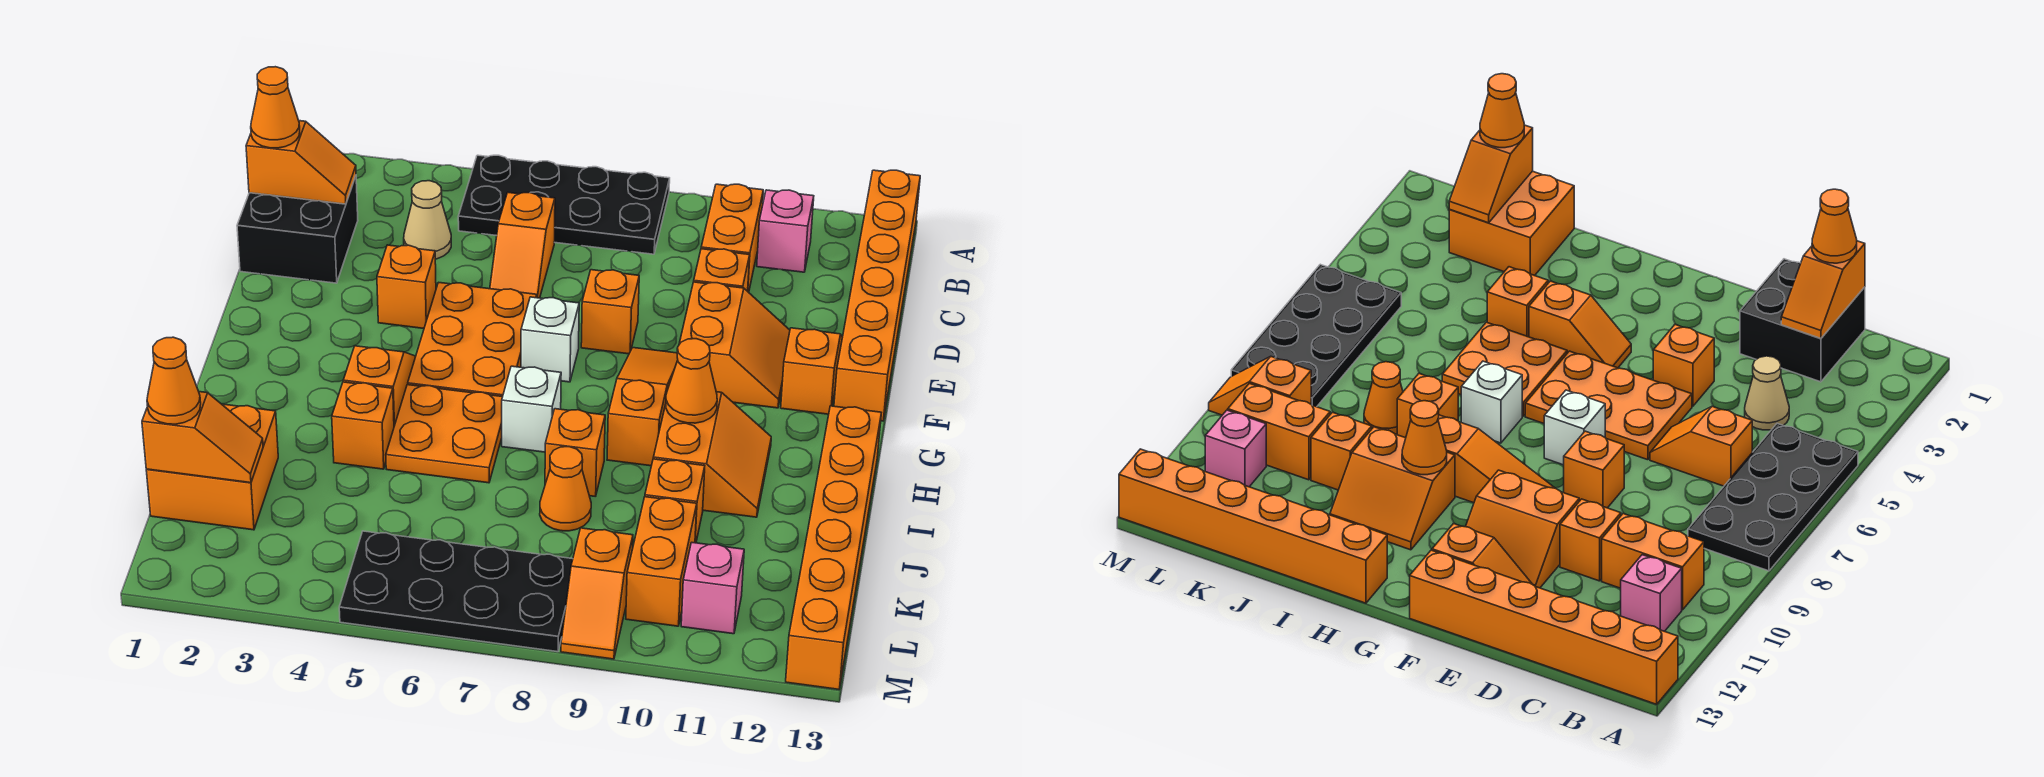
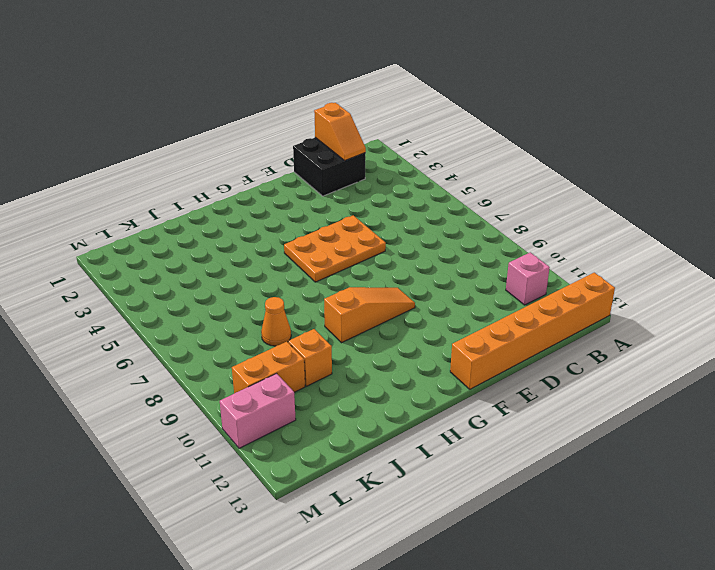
pink brick L11:M11 level 1 -> pink brick L11 level 1
none -> black plate A5:B8 level 1
none -> orange brick B10:C10 level 1
none -> tan cone C4 level 1
none -> orange slope C6:D6 level 1 top C

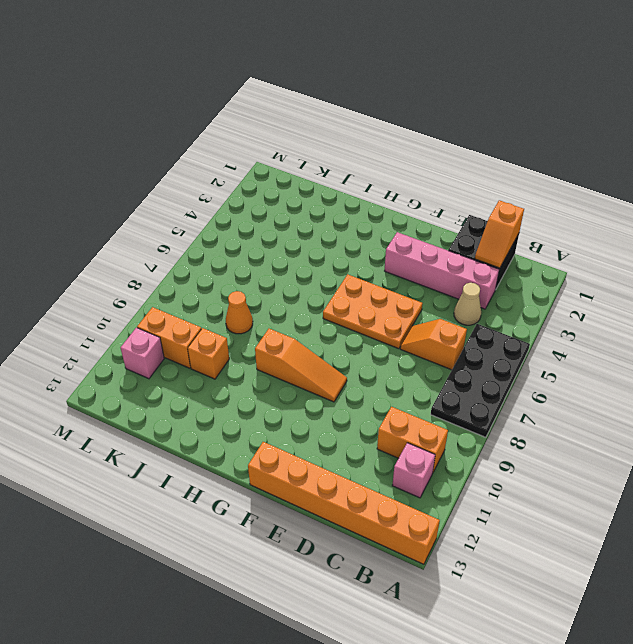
pink brick C3:F3 level 1 -> none
none -> orange brick D10 level 1
none -> orange brick E4 level 1
none -> orange brick E8 level 1
none -> orange slope E10:F11 level 1 top 10

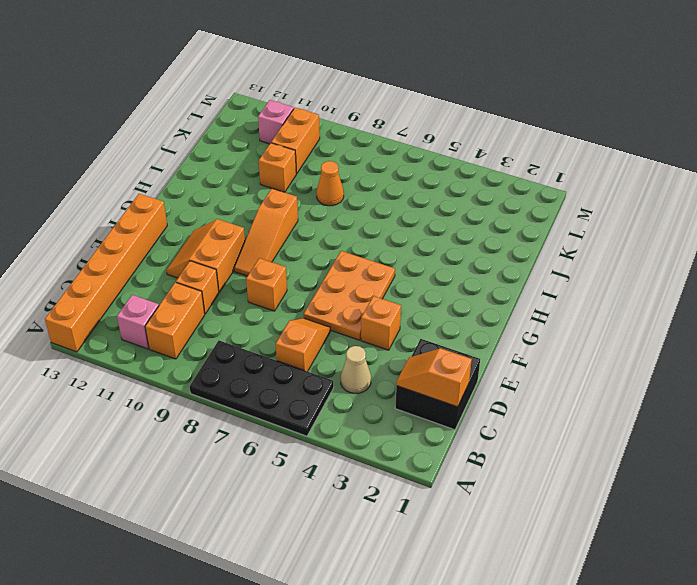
none -> orange slope E12:F12 level 1 top F
none -> white brick F7 level 1
none -> orange slope G4:H4 level 1 top H
none -> orange plate H5:I6 level 1

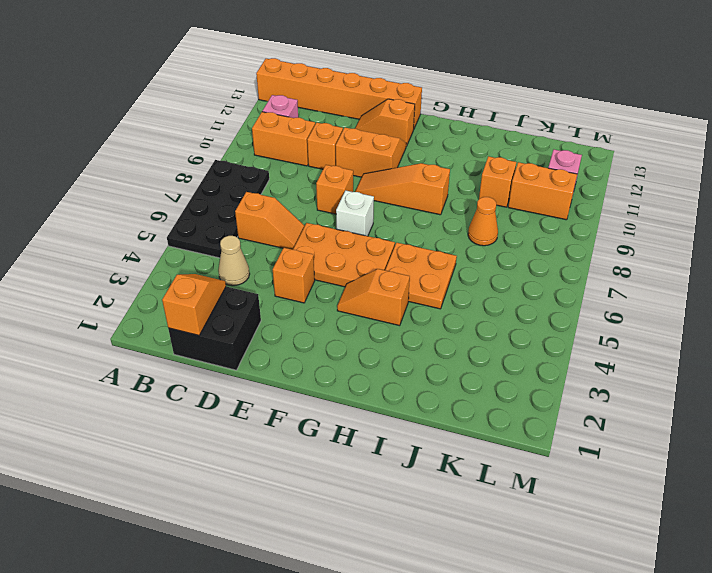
none -> white brick H7 level 1
none -> orange slope H10:I11 level 1 top 10
none -> orange brick H13:M13 level 1
none -> orange brick I4 level 1

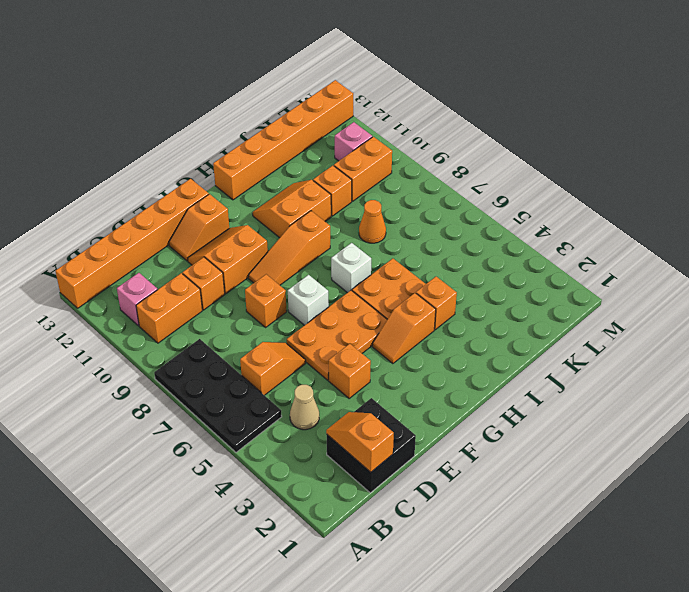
none -> orange brick I8 level 1
none -> orange brick J1:K2 level 1
none -> black plate L5:M8 level 1
none -> orange slope L9:M9 level 1 top L

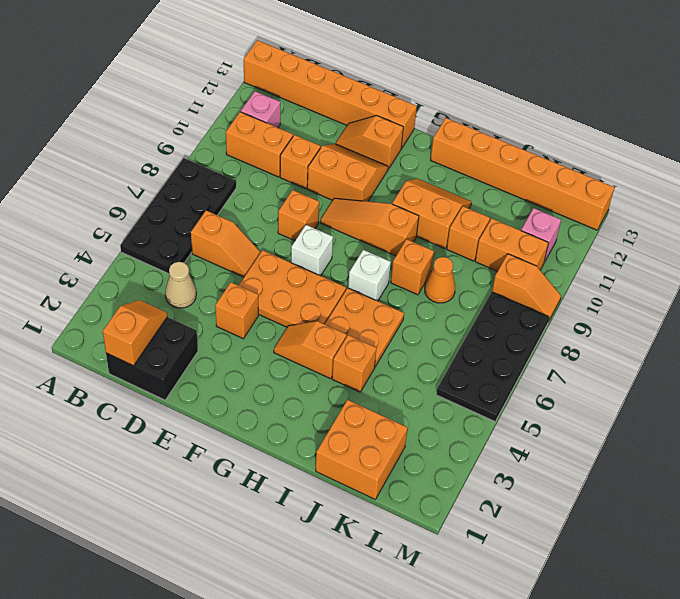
none -> orange cone H10 level 2
none -> orange slope K1:K2 level 2 top 1
none -> orange cone C1 level 3
none -> orange cone K1 level 3

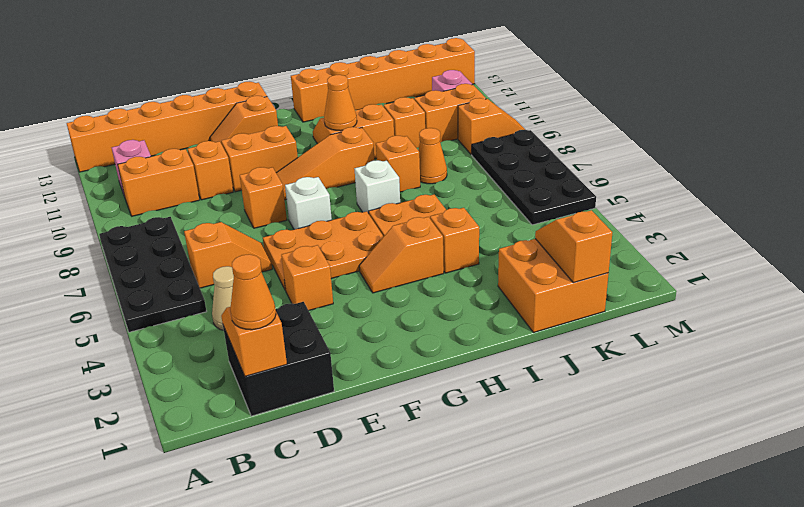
none -> orange cone K1 level 3

